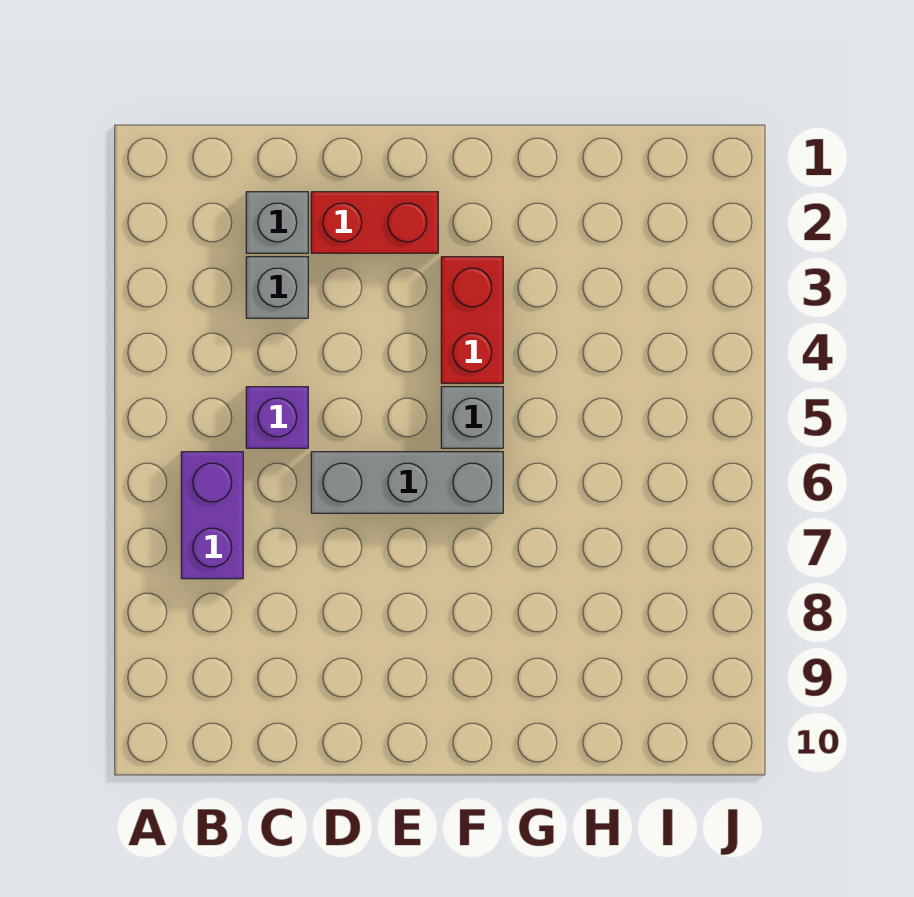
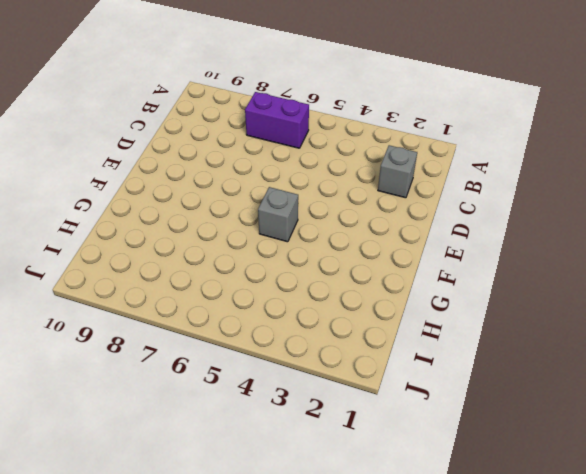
none -> grey brick C3 level 1
none -> purple brick C5 level 1

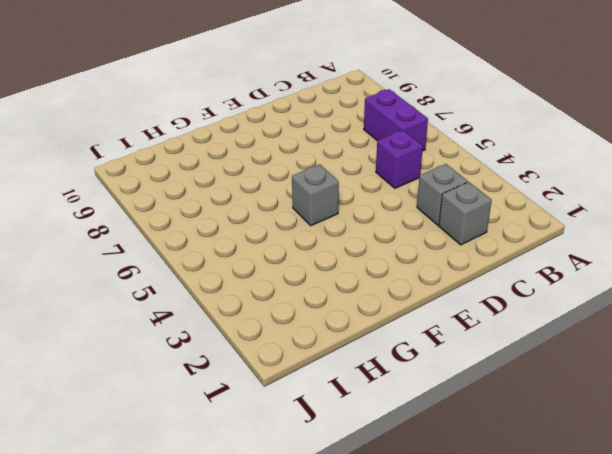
none -> red brick D2:E2 level 1
none -> grey brick D6:F6 level 1

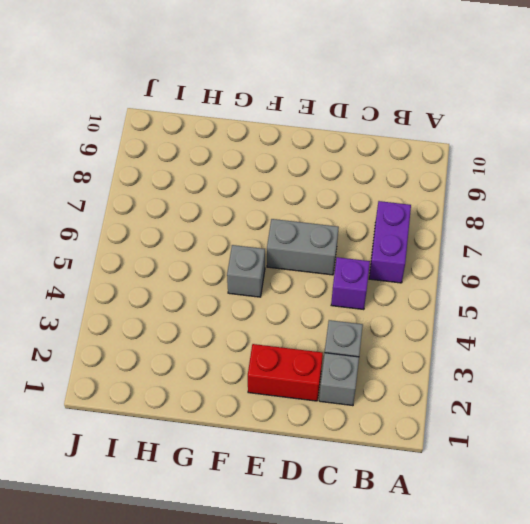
grey brick D6:E6 level 1 -> grey brick D6:F6 level 1
none -> red brick F3:F4 level 1

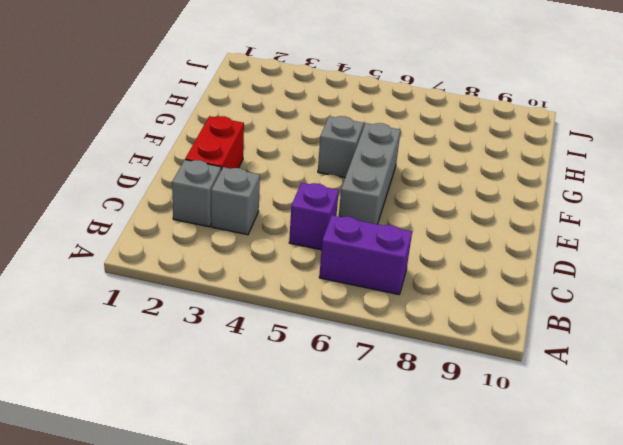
none -> red brick F3:F4 level 1

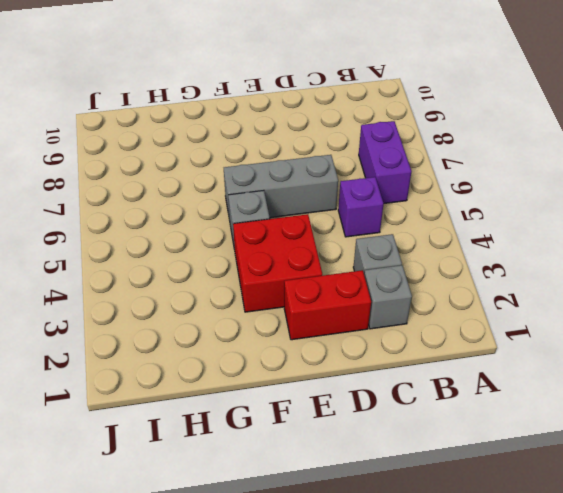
red brick E3:F4 level 1 -> red brick F3:F4 level 1

